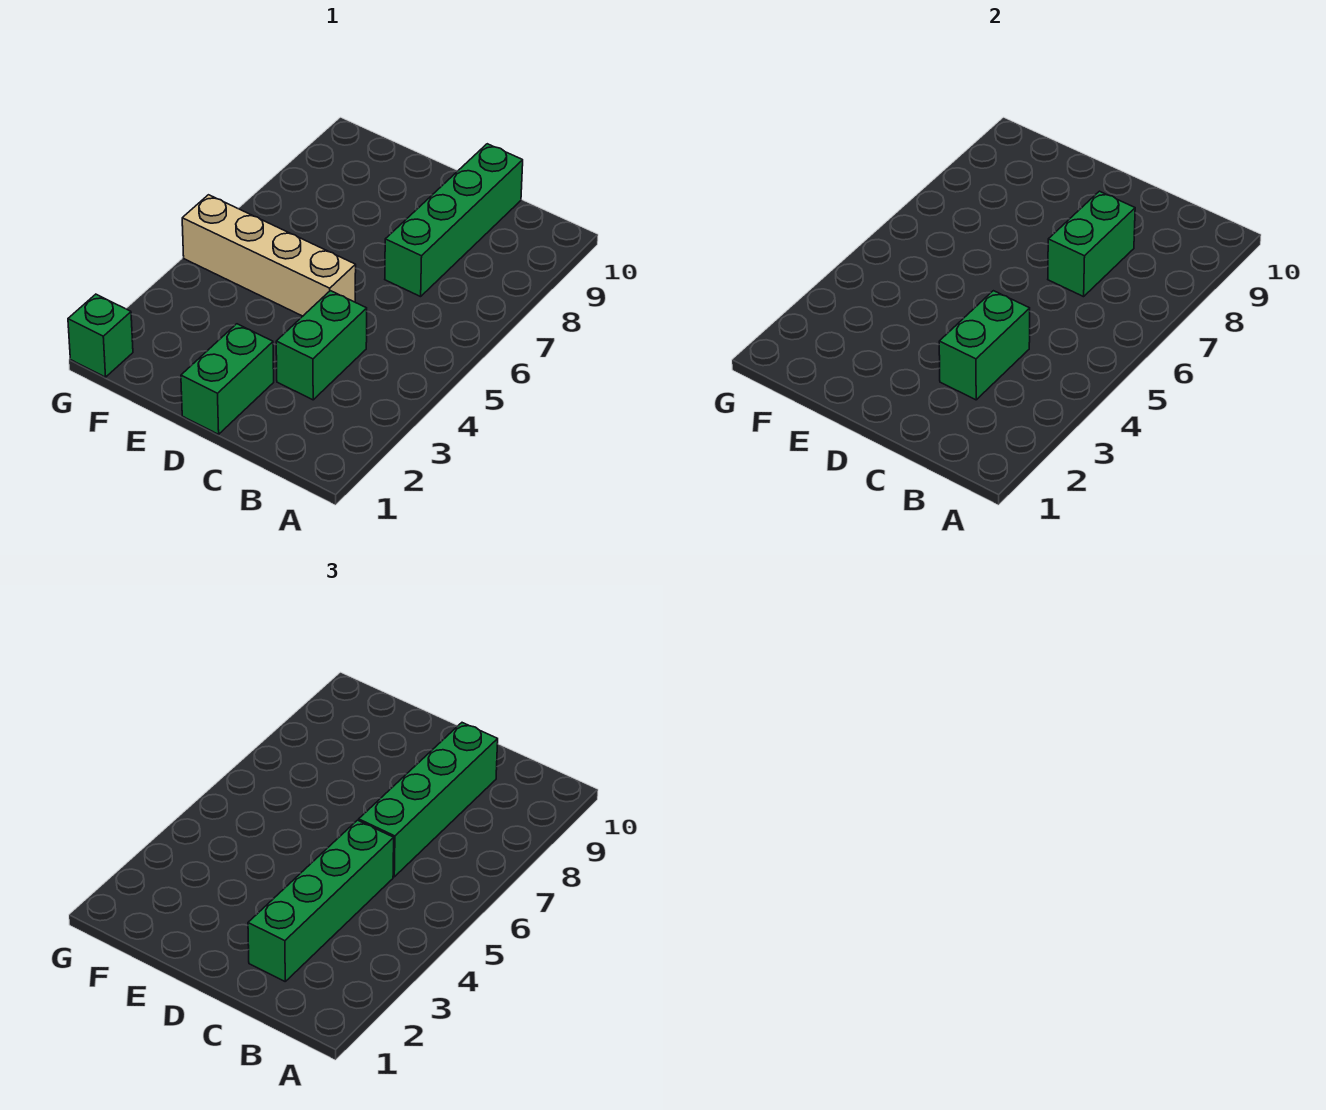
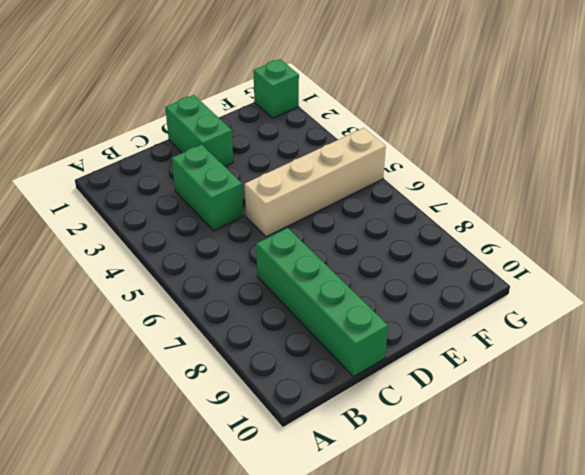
none -> green brick C3:C4 level 2
none -> green brick C7:C8 level 2

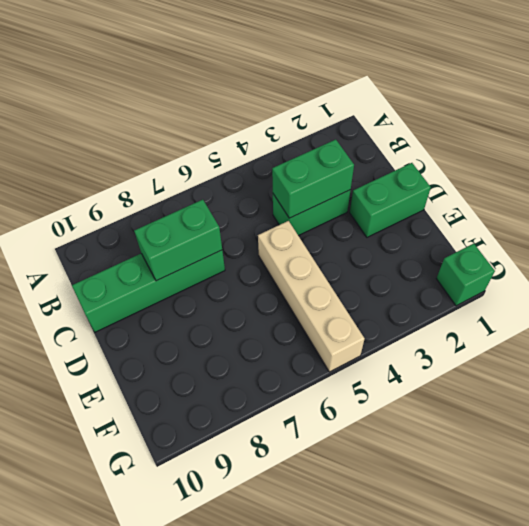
none -> green brick C2:C5 level 3
none -> green brick C6:C9 level 3

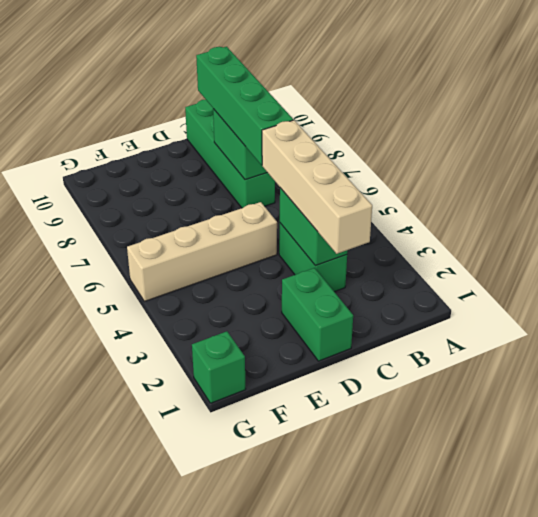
tan brick C2:C5 level 3 -> green brick C2:C5 level 3

